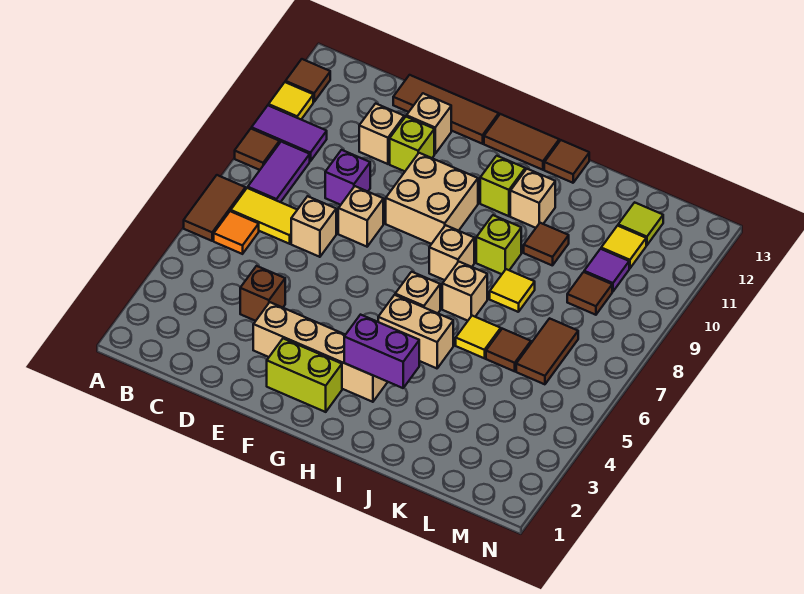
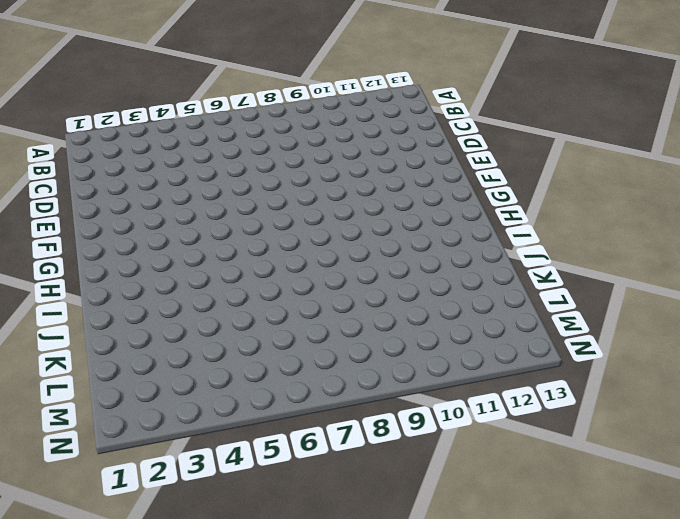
none -> brown tile A6:A7 level 1
none -> brown tile A9 level 1
none -> purple tile A10:B10 level 1
none -> yellow tile A11 level 1

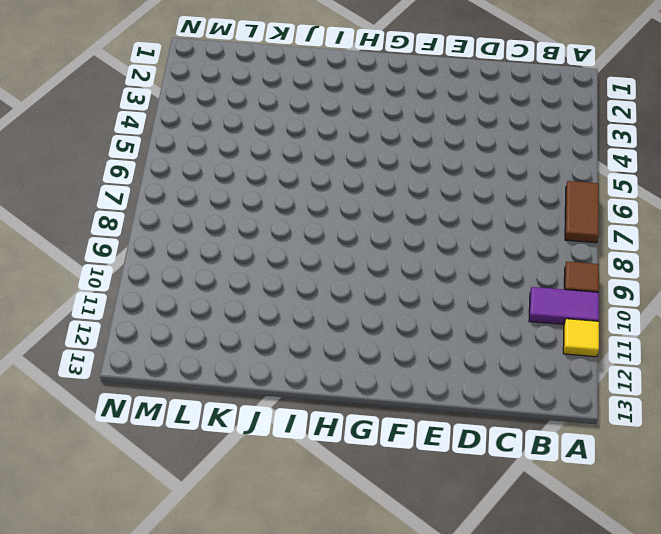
none -> brown tile A12 level 1
none -> orange tile B6 level 1
none -> yellow tile B7:C7 level 1
none -> purple tile B8:B9 level 1

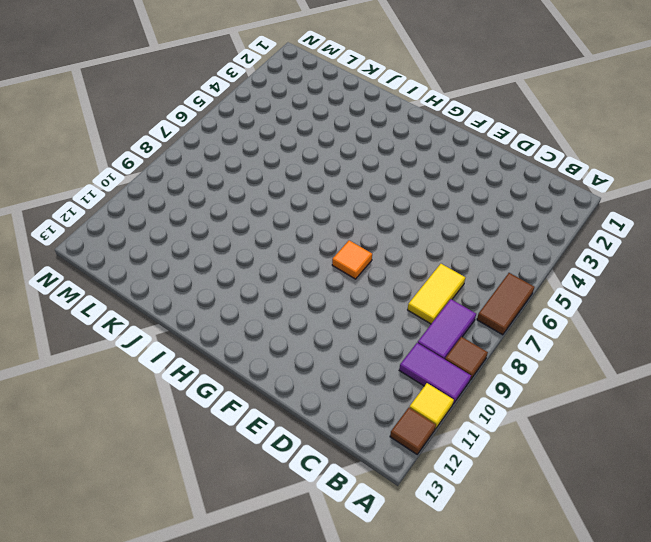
yellow tile C7:C8 level 1 -> yellow tile B7:C7 level 1
orange tile F8 level 1 -> orange tile B6 level 1
none -> brown brick D4 level 1
none -> tan brick D7 level 1
none -> purple brick D9 level 1
none -> tan brick D11 level 1

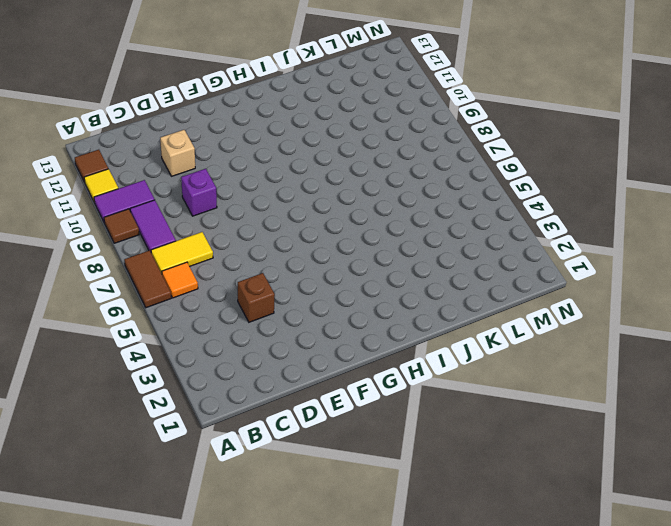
none -> tan brick D7 level 1
none -> brown tile D13:F13 level 1
none -> tan brick E3:H3 level 1
none -> tan brick E8 level 1

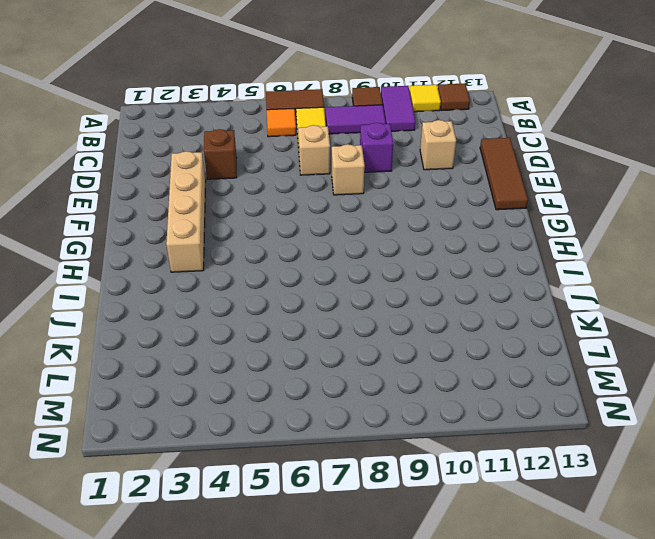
none -> lime brick E11 level 1
none -> tan brick E12 level 1
none -> lime brick F2:G2 level 1
none -> tan brick F9:G10 level 1

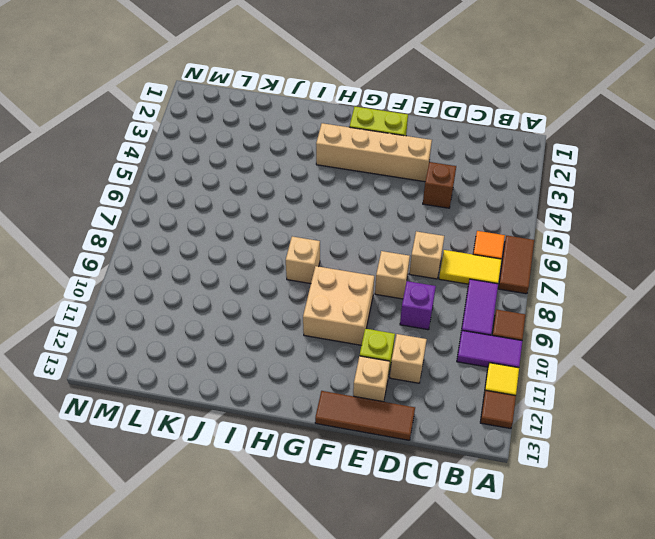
none -> brown tile G13:H13 level 1
none -> tan brick H5:I5 level 1
none -> tan brick H6 level 1
none -> lime brick H11 level 1

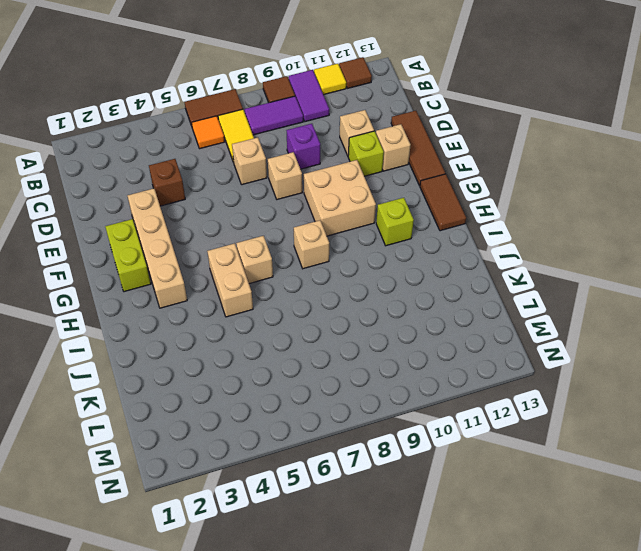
none -> tan brick I7 level 1
none -> lime brick I9 level 1
none -> tan brick I11 level 1
none -> brown tile I13 level 1

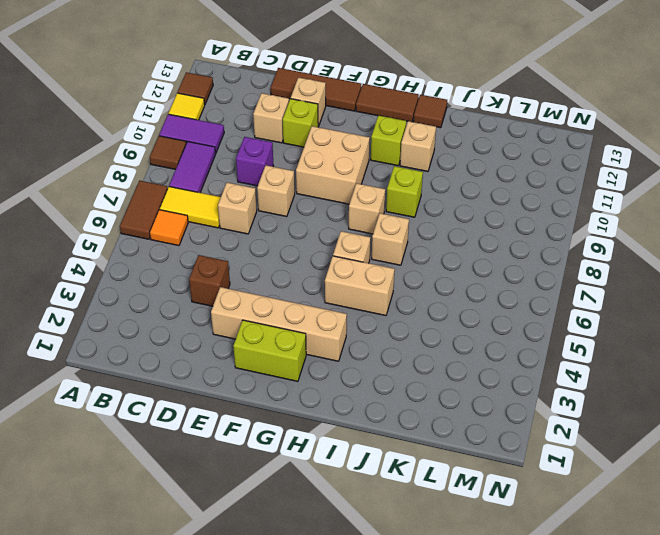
none -> yellow tile J6 level 1
none -> yellow tile J8 level 1
none -> brown tile J10 level 1
none -> brown tile K6 level 1

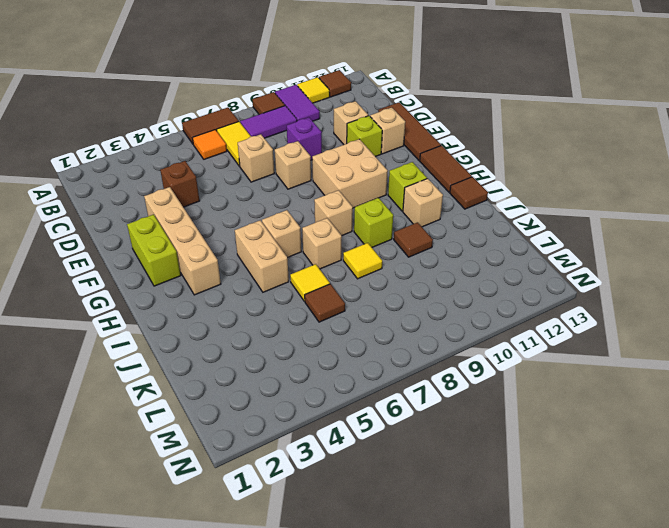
none -> brown tile L6:L7 level 1
none -> brown tile L9 level 1
none -> purple tile L10 level 1
none -> yellow tile L11 level 1

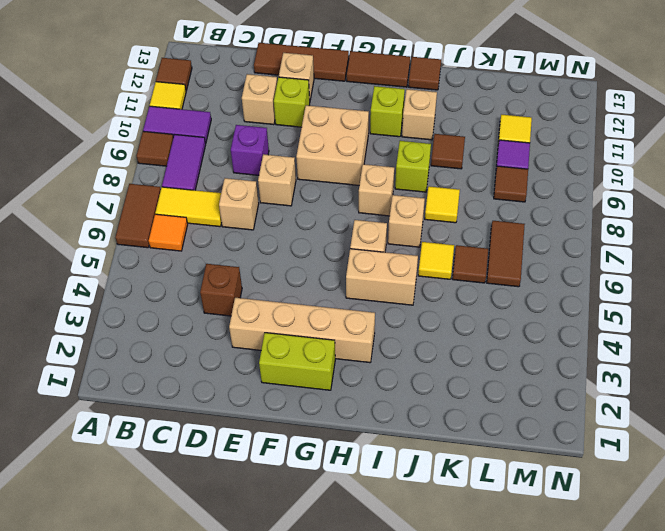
none -> lime tile L12 level 1
none -> purple brick H3:I3 level 2

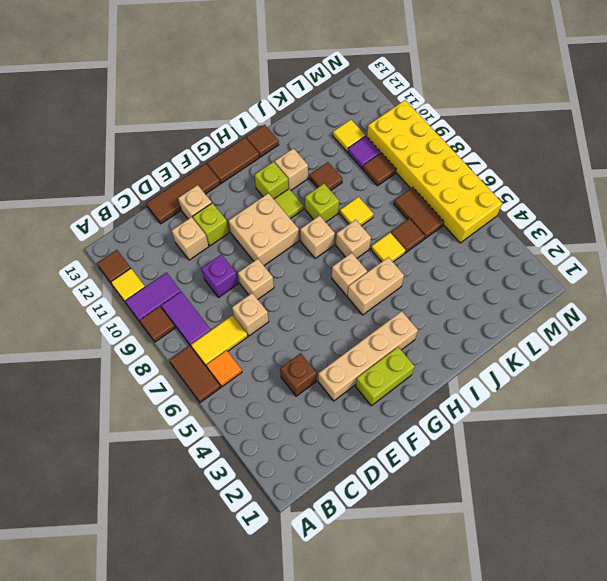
lime tile H10 level 1 -> lime tile L12 level 1
yellow brick M5:N10 level 1 -> none
none -> purple brick H3:I3 level 2

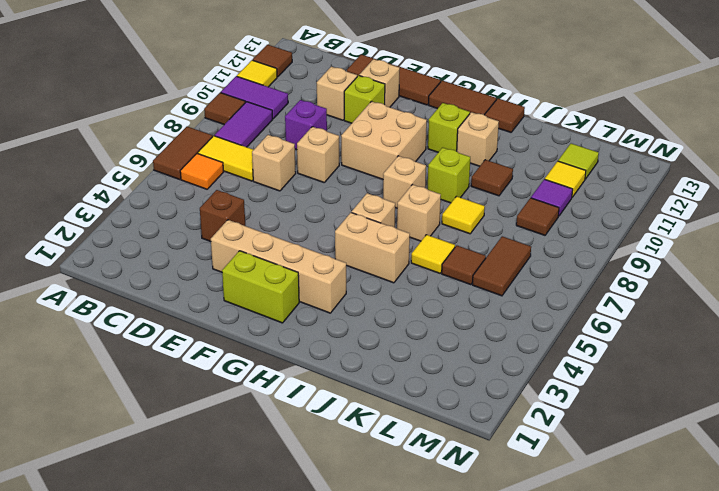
none -> purple brick H3:I3 level 2

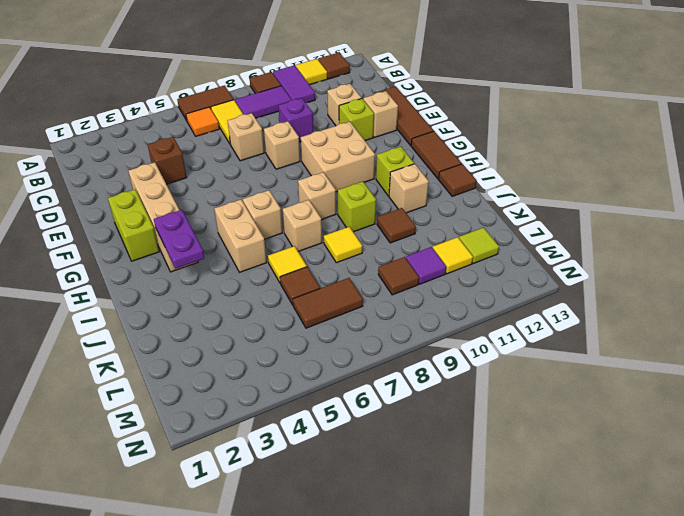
purple plate H3:I3 level 2 -> purple brick H3:I3 level 2

